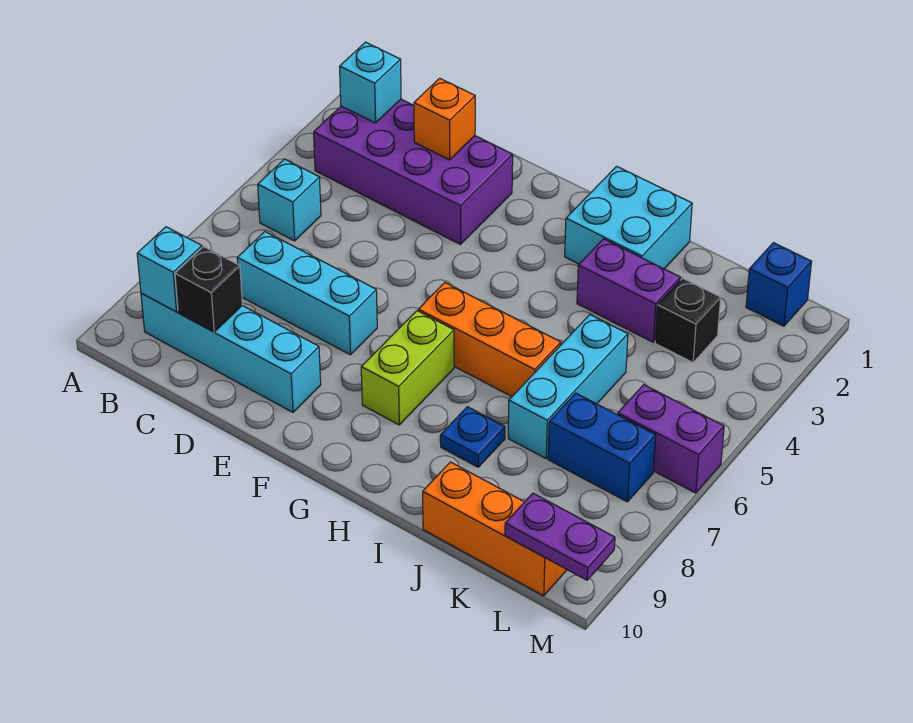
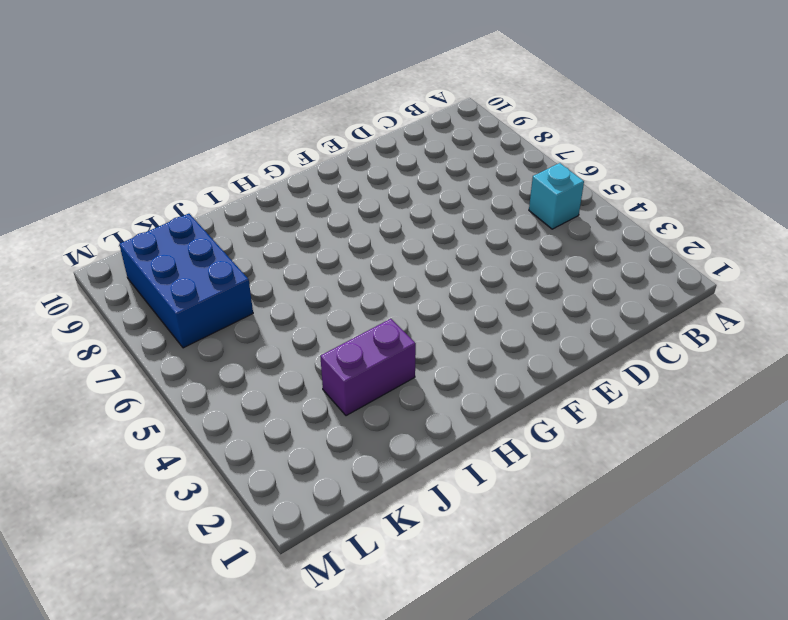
blue brick K7:L9 level 1 -> blue brick K7:L7 level 1
none -> purple brick B2:E3 level 1
none -> cyan brick B9:E9 level 1
none -> cyan brick C7:E7 level 1

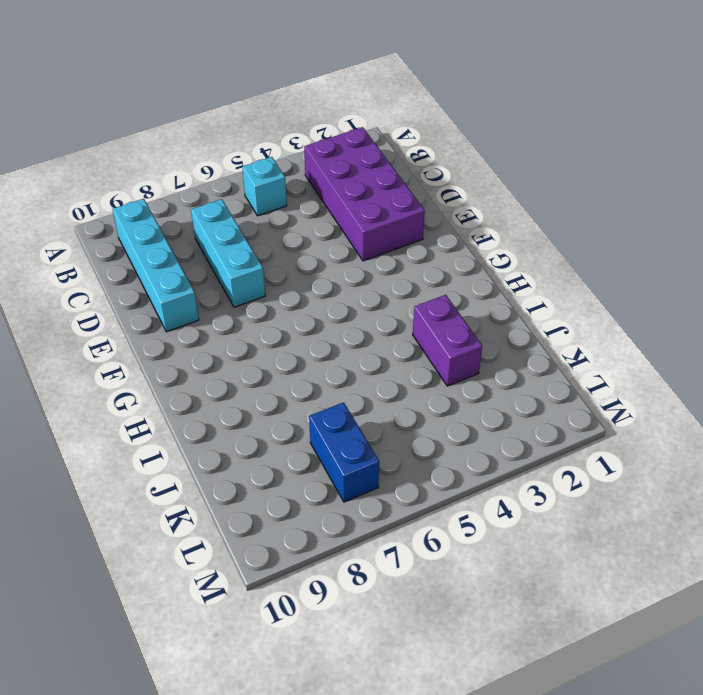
none -> orange brick G6:I6 level 1
none -> lime brick G7:G8 level 1
none -> cyan brick H1:I2 level 1

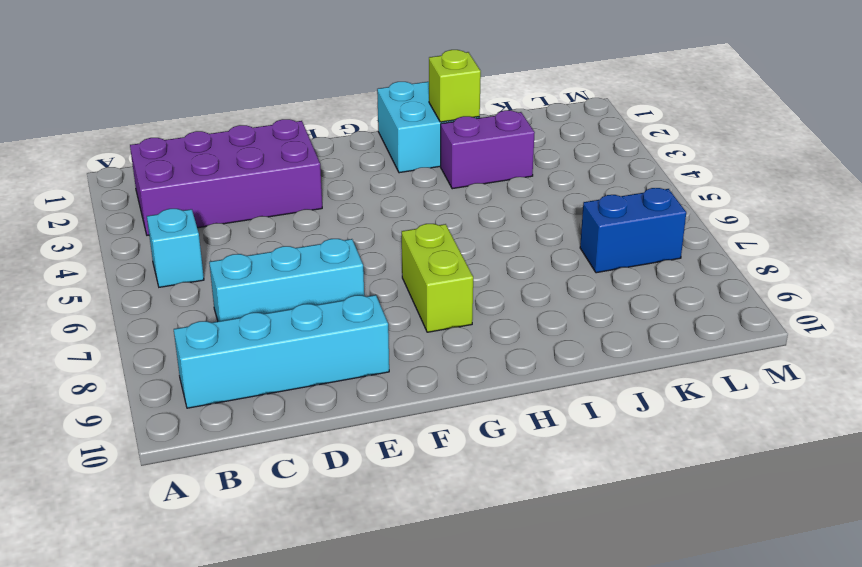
lime brick I2 level 2 -> none
none -> orange brick G6:I6 level 1
none -> blue plate I8 level 1
none -> cyan brick J5:J7 level 1

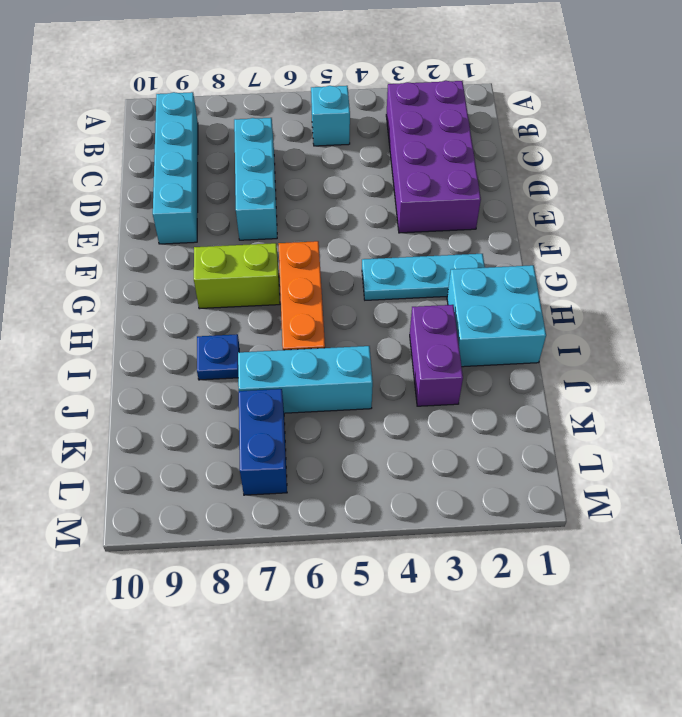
cyan plate G2:G4 level 1 -> none
none -> orange brick J10:L10 level 1
none -> black brick K3 level 1
none -> blue brick L1 level 1

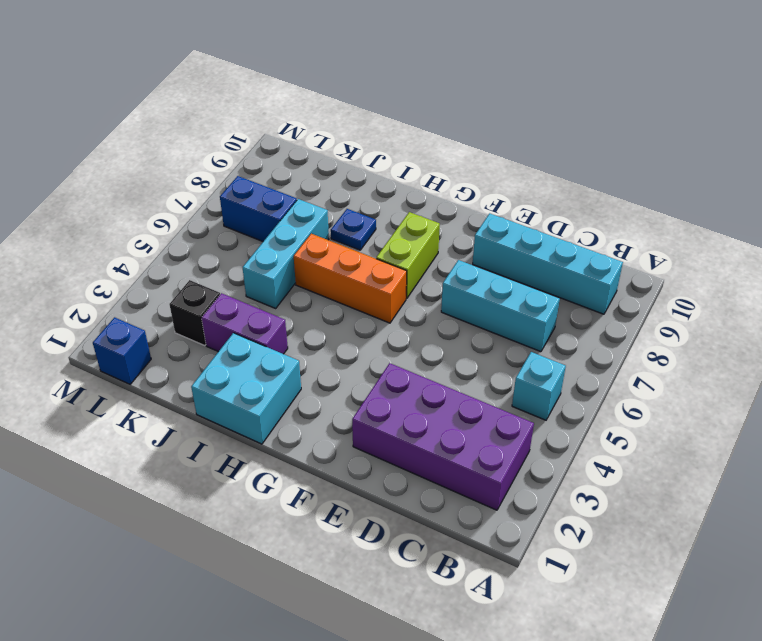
none -> orange brick J10:L10 level 1
none -> purple brick L6:M6 level 1
none -> cyan brick B2 level 2

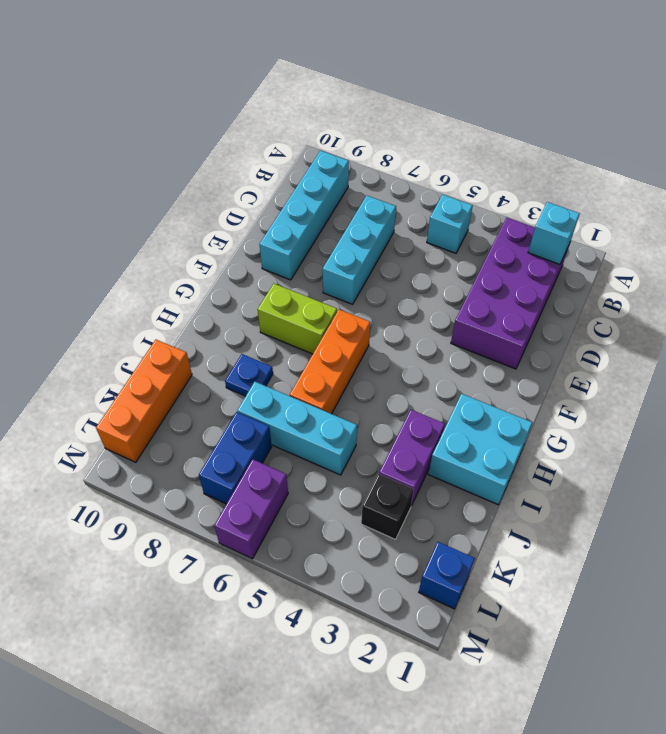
none -> cyan brick B9 level 2
none -> black brick C9 level 2
none -> orange brick D2 level 2

